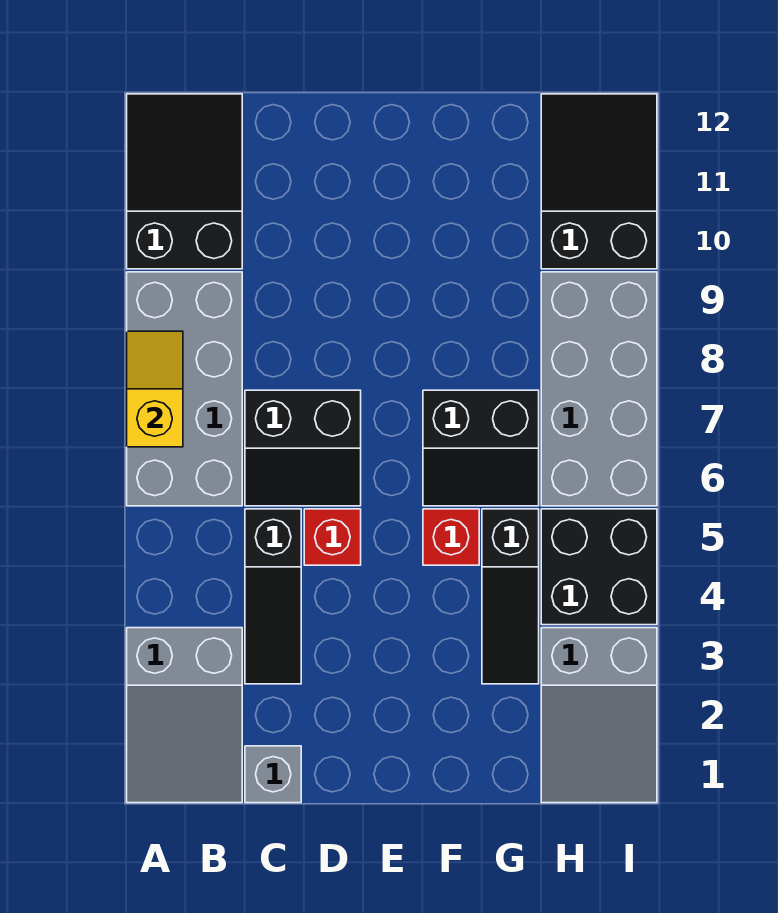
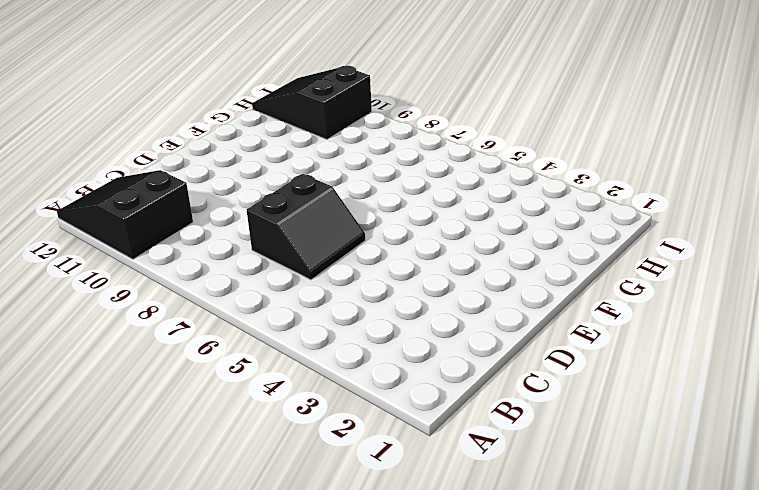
none -> grey slope A1:B3 level 1 top 3
none -> grey brick A6:B9 level 1
none -> grey brick C1 level 1

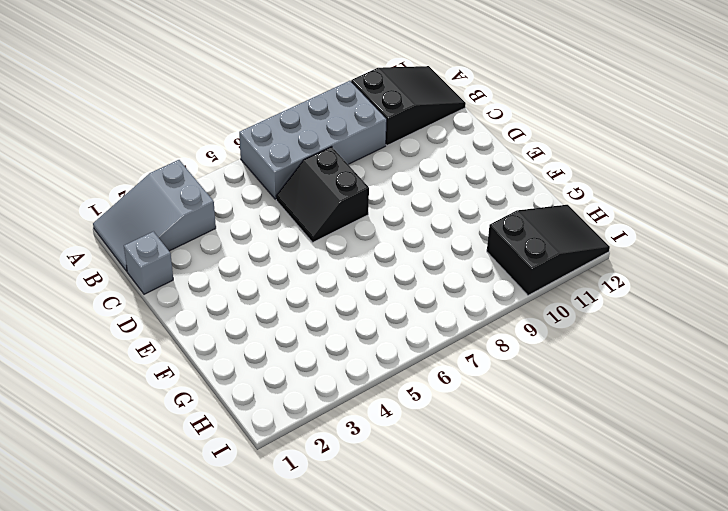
none -> black slope C3:C5 level 1 top 5
none -> red brick D5 level 1
none -> red brick F5 level 1

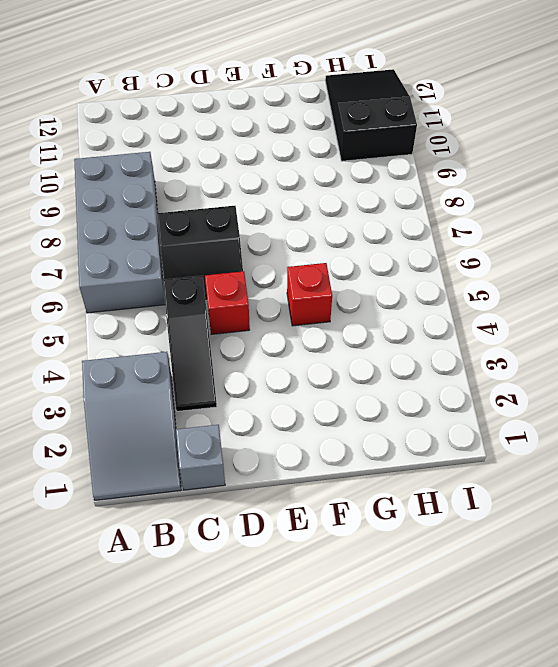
none -> black slope A10:B12 level 1 top 10
none -> black slope F6:G7 level 1 top 7
none -> black slope G3:G5 level 1 top 5

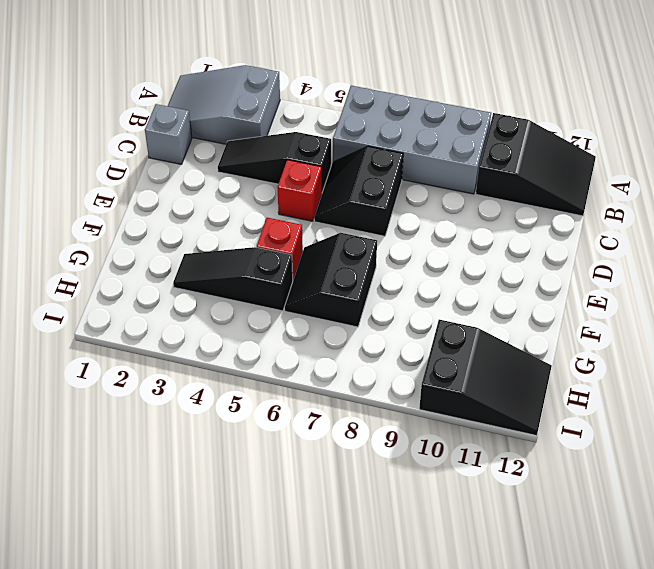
none -> grey slope H1:I3 level 1 top 3
none -> black brick H4:I5 level 1
none -> grey brick H6:I9 level 1

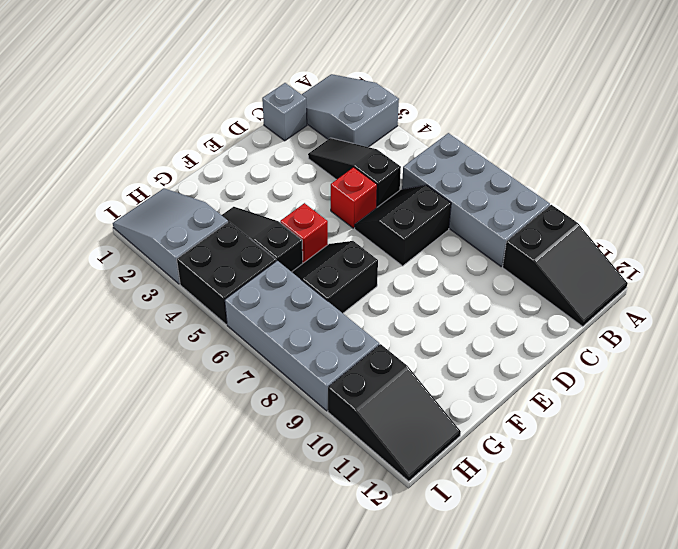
none -> yellow slope A7:A8 level 2 top 7

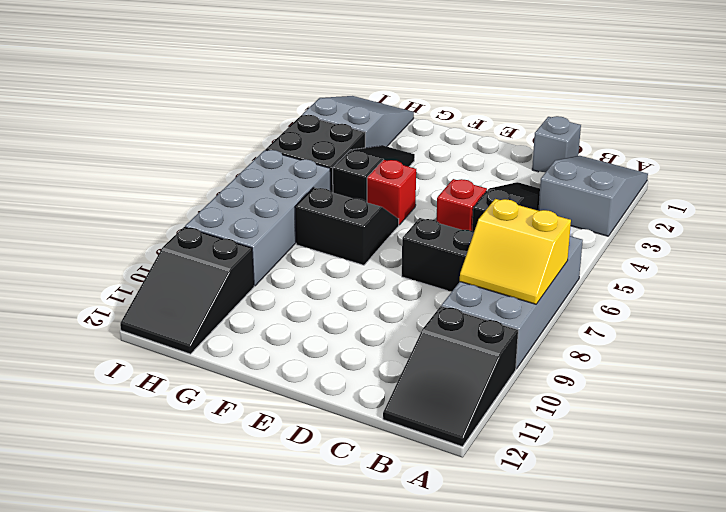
yellow slope A7:B8 level 2 top 7 -> yellow slope A7:A8 level 2 top 7

